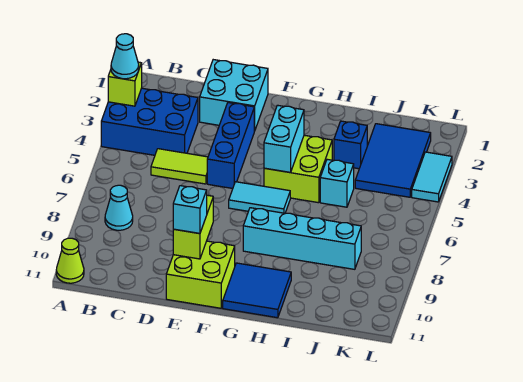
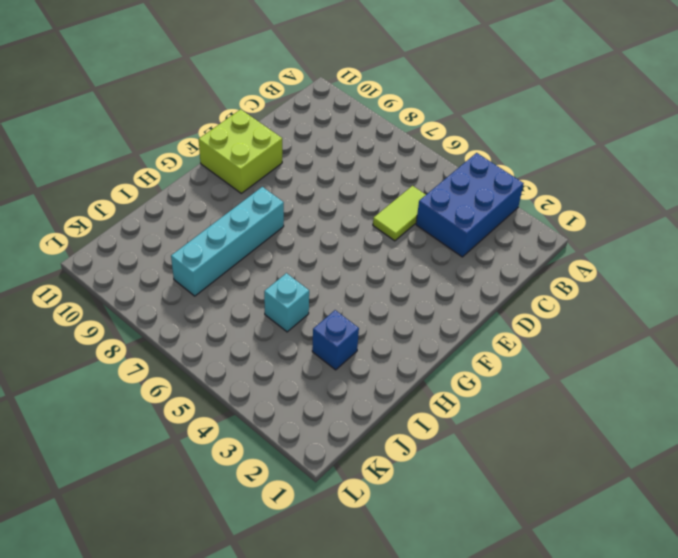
none -> lime cone A11 level 1
none -> cyan cone B8 level 1
none -> cyan brick D1:E2 level 1

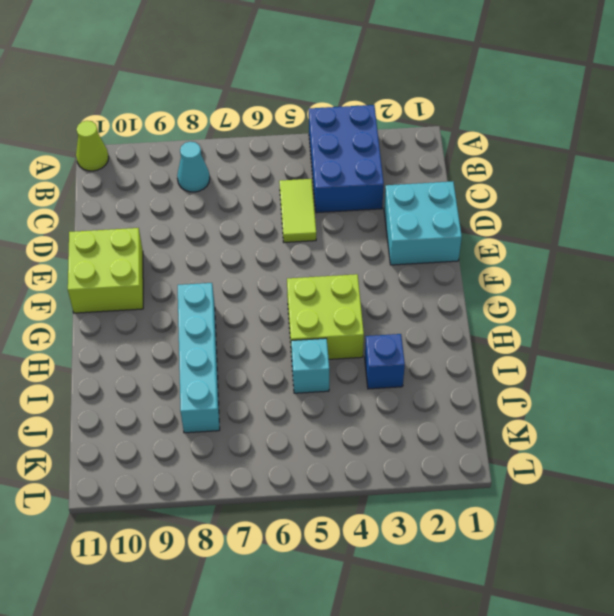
none -> blue brick E3:E5 level 1
none -> cyan tile F6:G6 level 1
none -> blue tile G10:H11 level 1

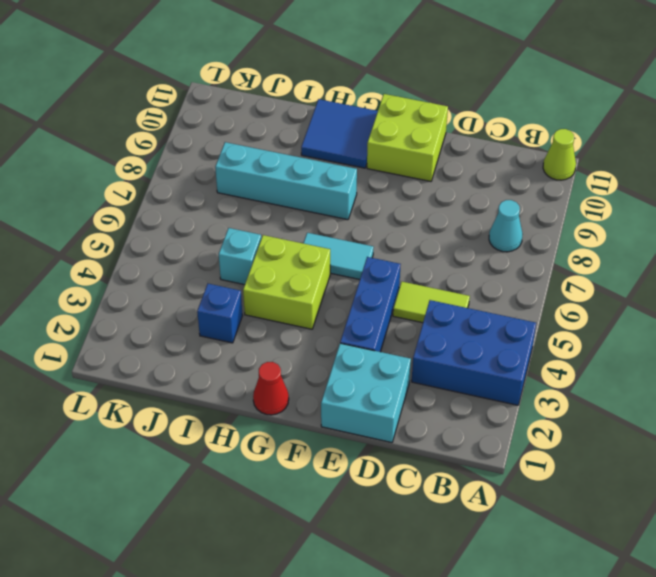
red cone G1 level 1 -> none
none -> blue tile J2:K4 level 1
none -> cyan tile L3:L4 level 1
none -> lime brick A3 level 2

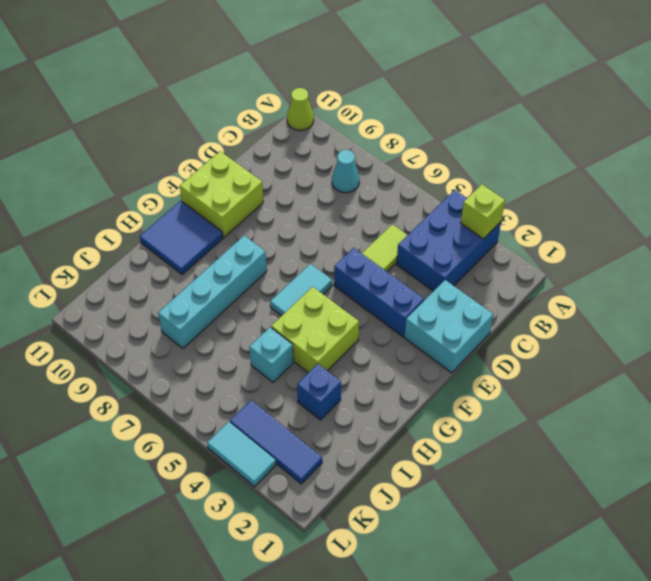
blue tile K2:K4 level 1 -> blue tile J2:K4 level 1
none -> lime brick E9:E10 level 2
none -> cyan brick G4:G5 level 2
none -> cyan cone A3 level 3

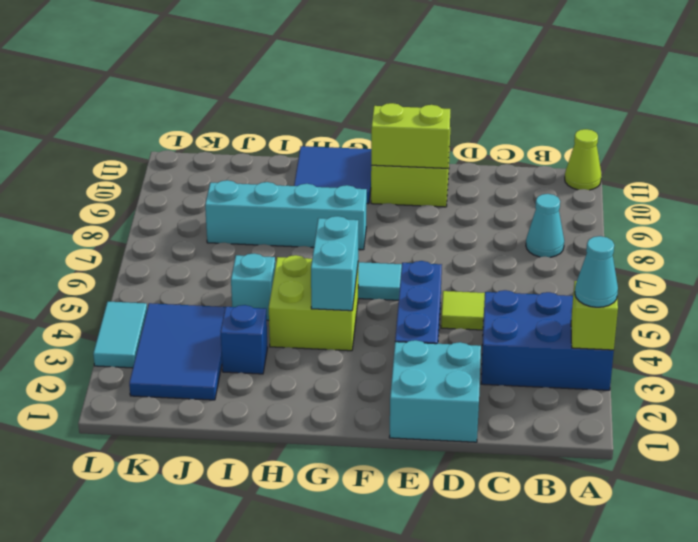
lime brick E10:F10 level 2 -> lime brick E9:E10 level 2
none -> cyan brick E10 level 3

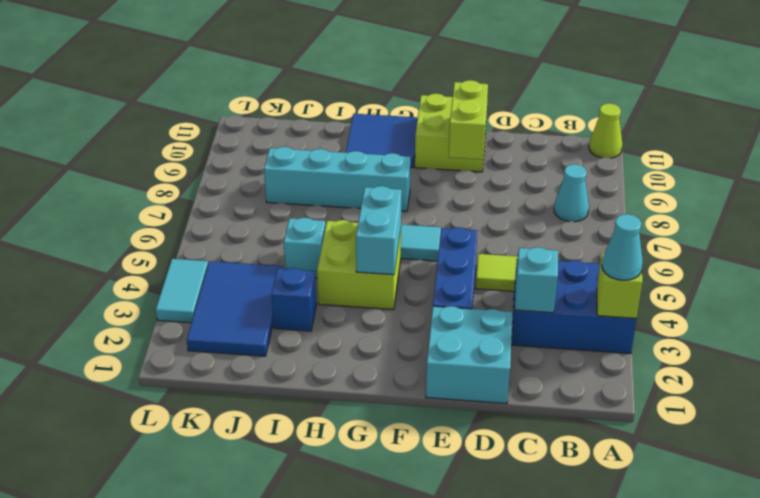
cyan brick C3 level 2 -> cyan brick E10 level 3

